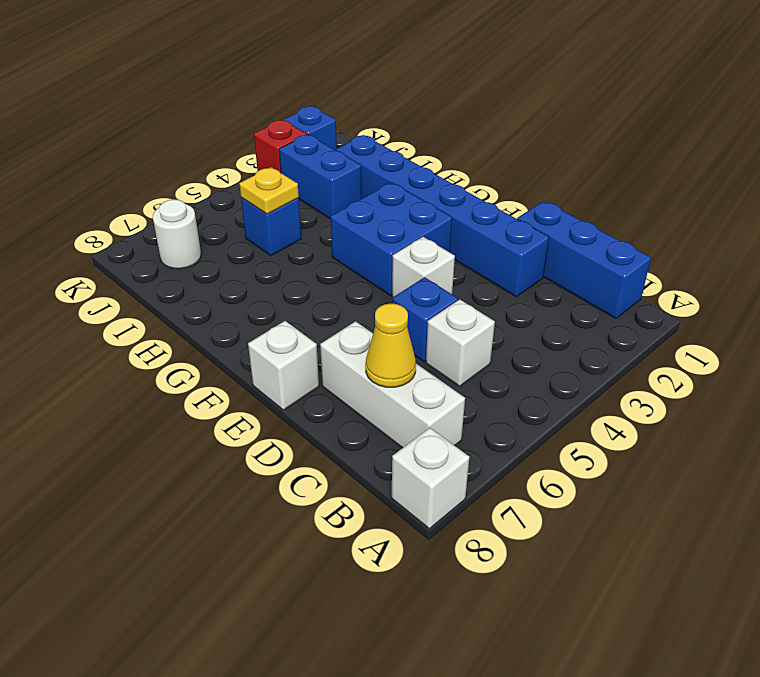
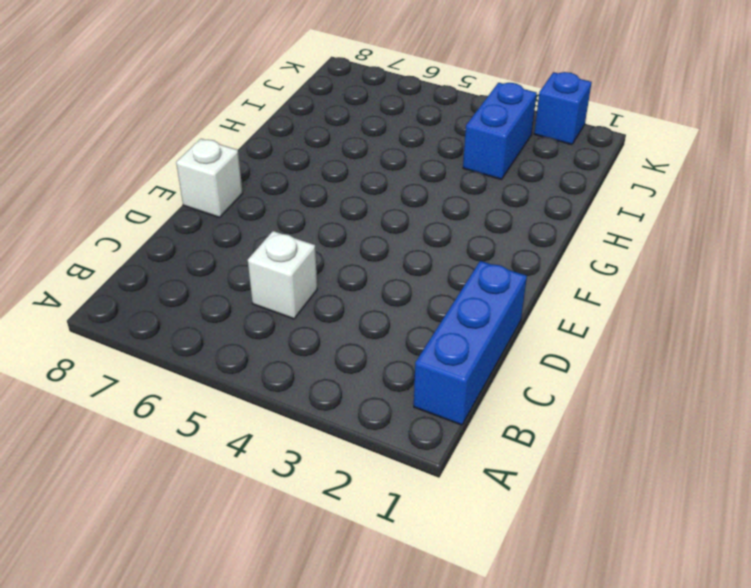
none -> white brick A8 level 1
none -> white brick B7:D7 level 1
none -> blue brick D2:I2 level 1

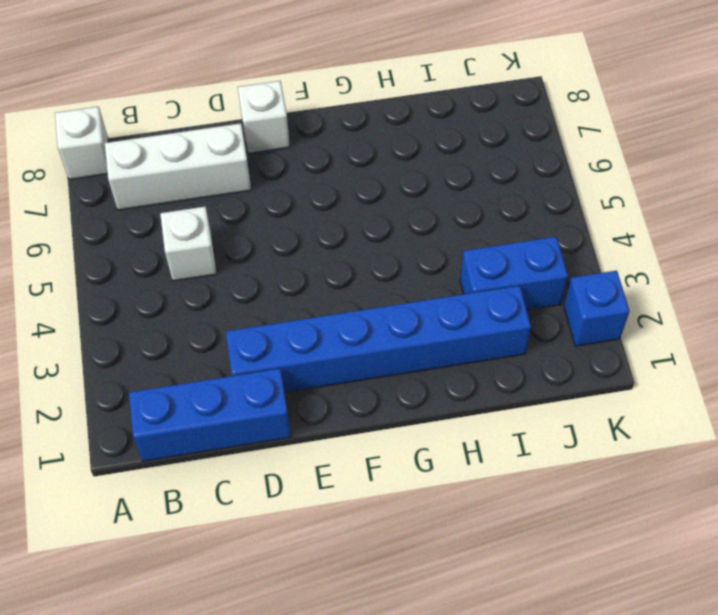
none -> blue brick D5 level 1
none -> white brick E4 level 1
none -> blue brick F3:G4 level 1

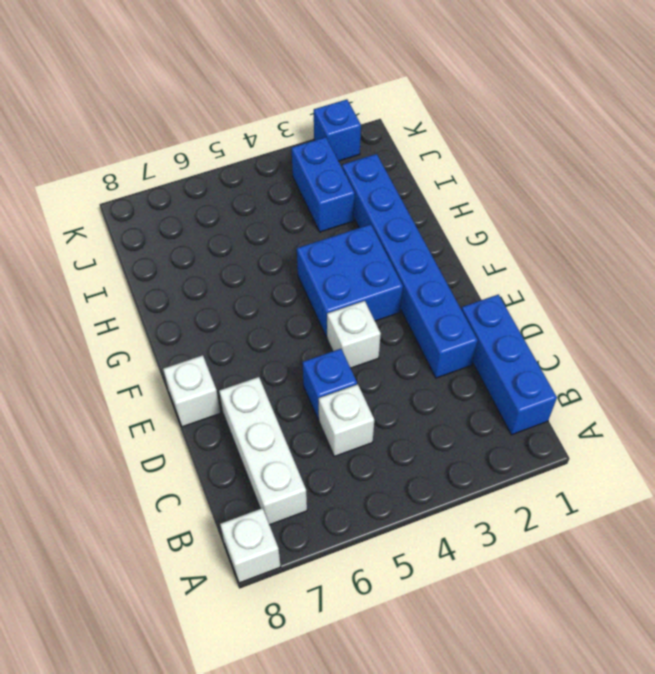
none -> blue brick I5 level 1
none -> white round brick J7 level 1
none -> red brick K3 level 1

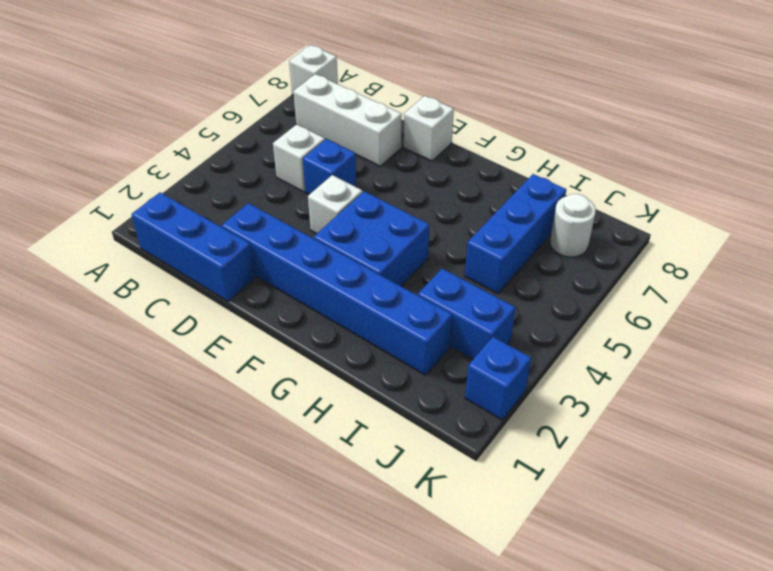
blue brick I5:I7 level 1 -> blue brick I5 level 1
none -> red brick K3 level 1
none -> yellow cone C7 level 2
none -> yellow plate I5 level 2

